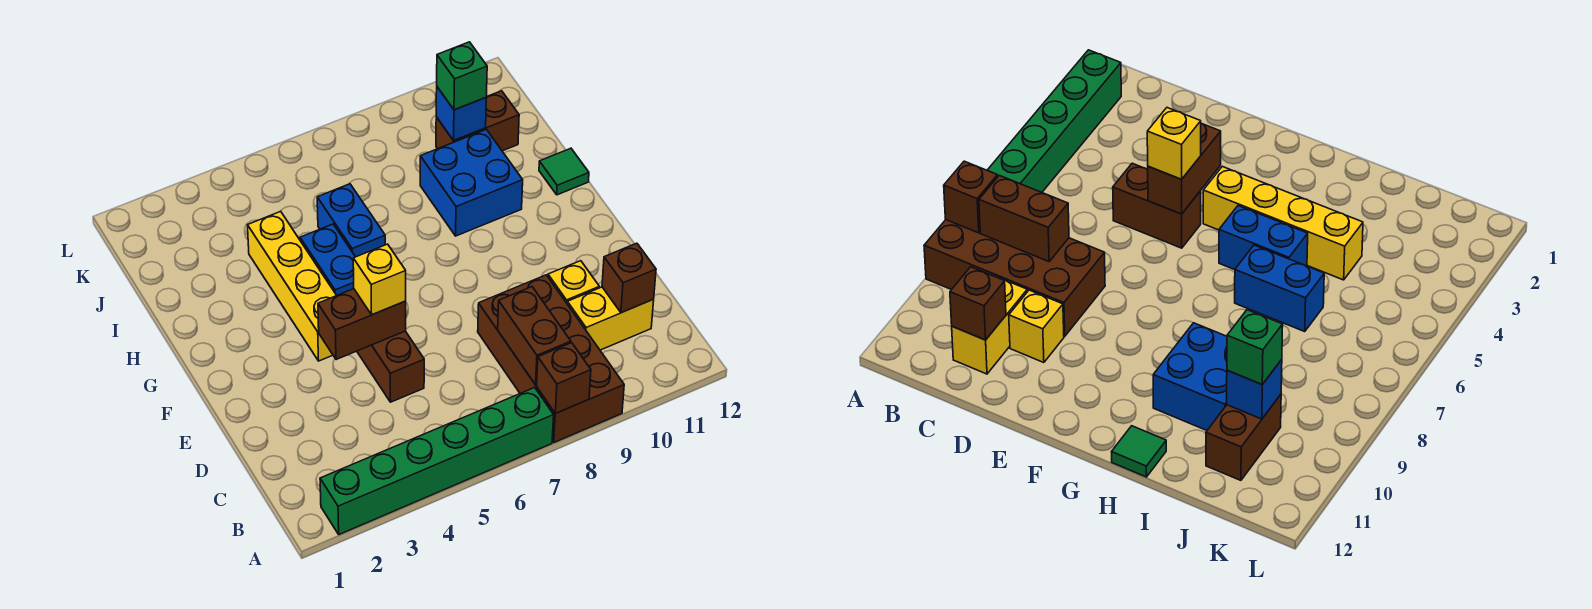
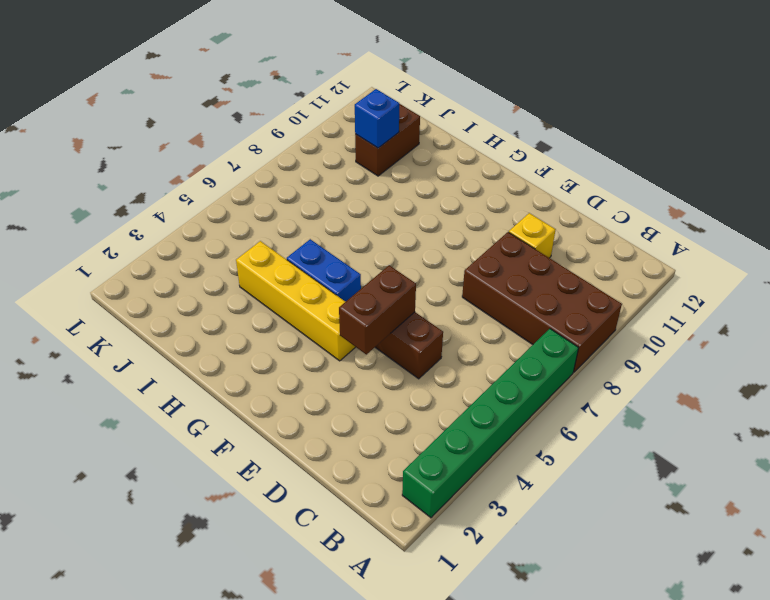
none -> yellow brick C10:C11 level 1
none -> blue brick H6:I6 level 1
none -> blue brick H9:I10 level 1

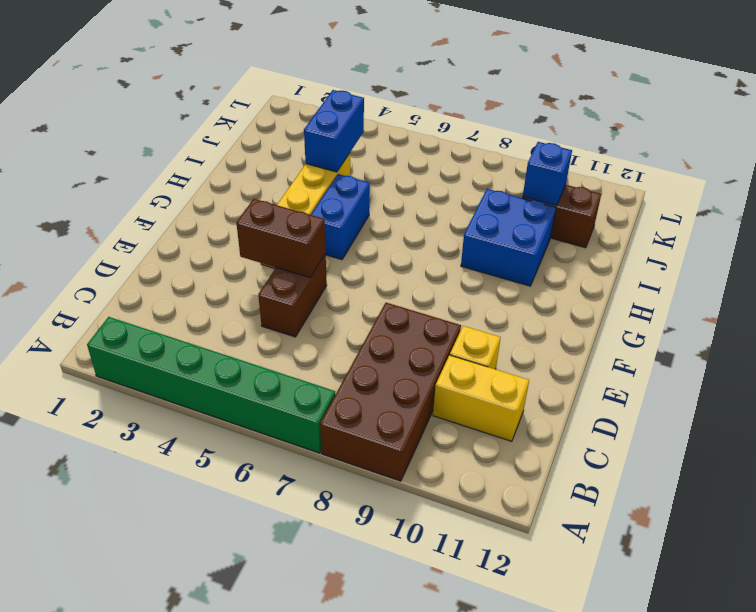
blue brick I4:J4 level 2 -> blue brick H6:I6 level 1
none -> green tile H12 level 1
none -> brown brick A8 level 2
none -> brown brick B8:C8 level 2

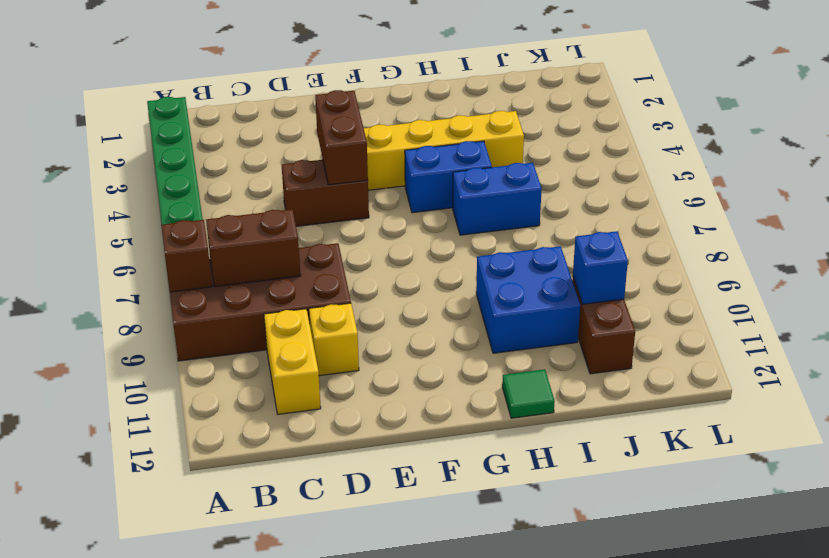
none -> brown brick C11 level 2
none -> yellow brick E5 level 3
none -> green brick J10 level 3

